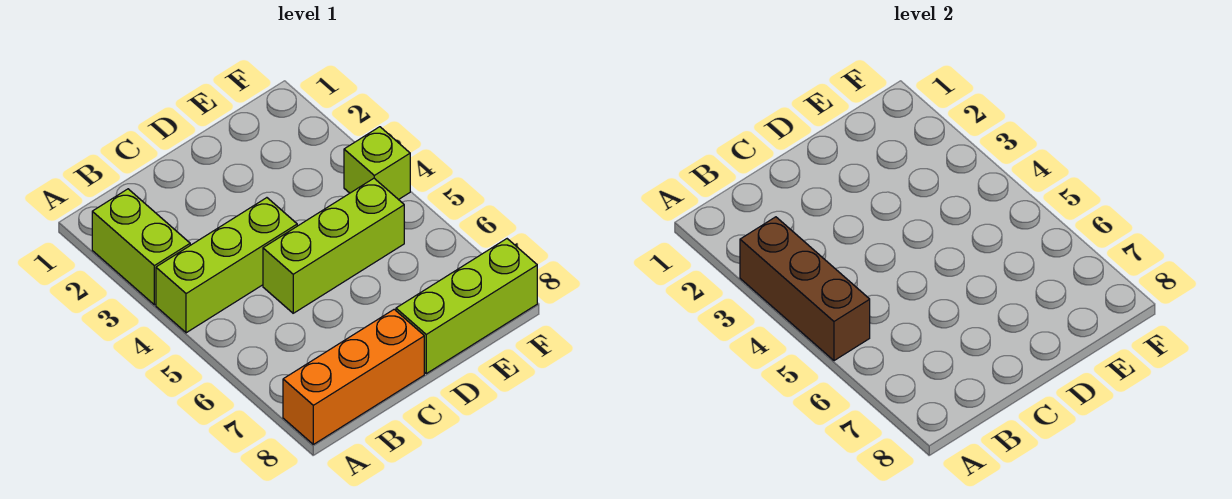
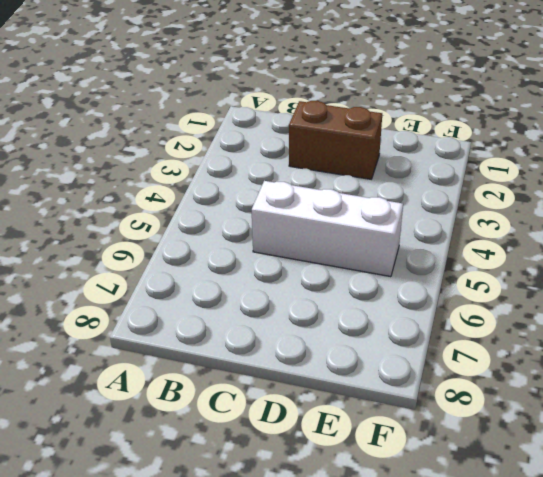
brown brick C2:D2 level 1 -> none
white brick C5:E5 level 1 -> lime brick C5:E5 level 1
none -> lime brick A2:A3 level 1
none -> lime brick A4:C4 level 1

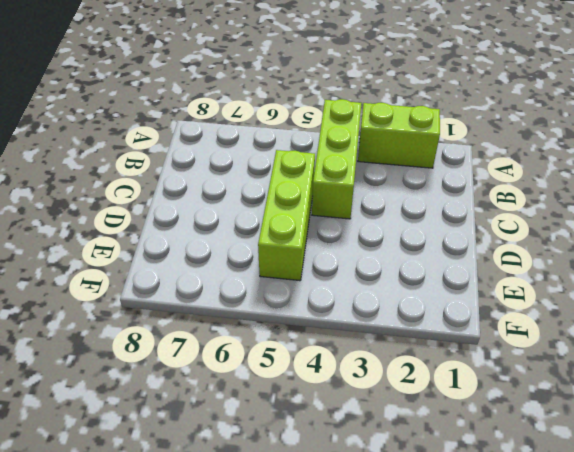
none -> orange brick A8:C8 level 1
none -> lime brick D8:F8 level 1

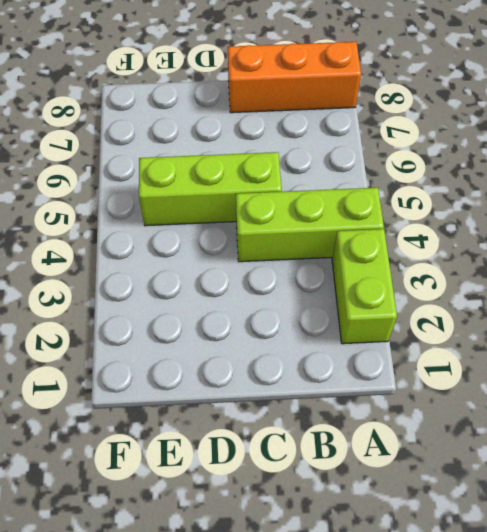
none -> lime brick D8:F8 level 1
none -> lime brick F4 level 1

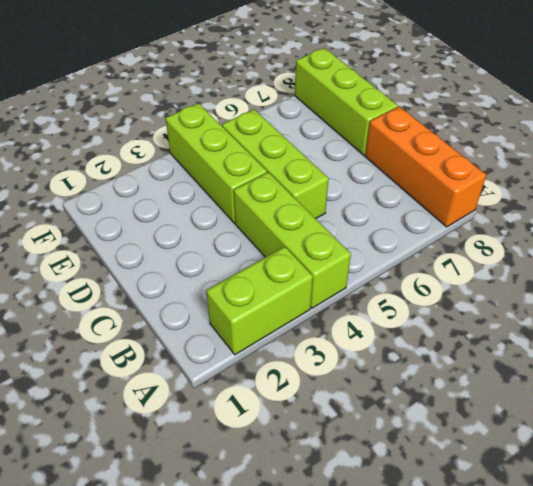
lime brick D4:F4 level 1 -> lime brick F4 level 1
none -> brown brick A3:A5 level 2

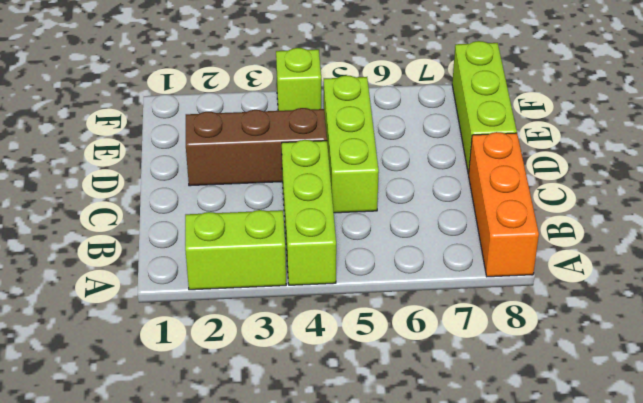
brown brick D2:D4 level 1 -> brown brick A3:A5 level 2

